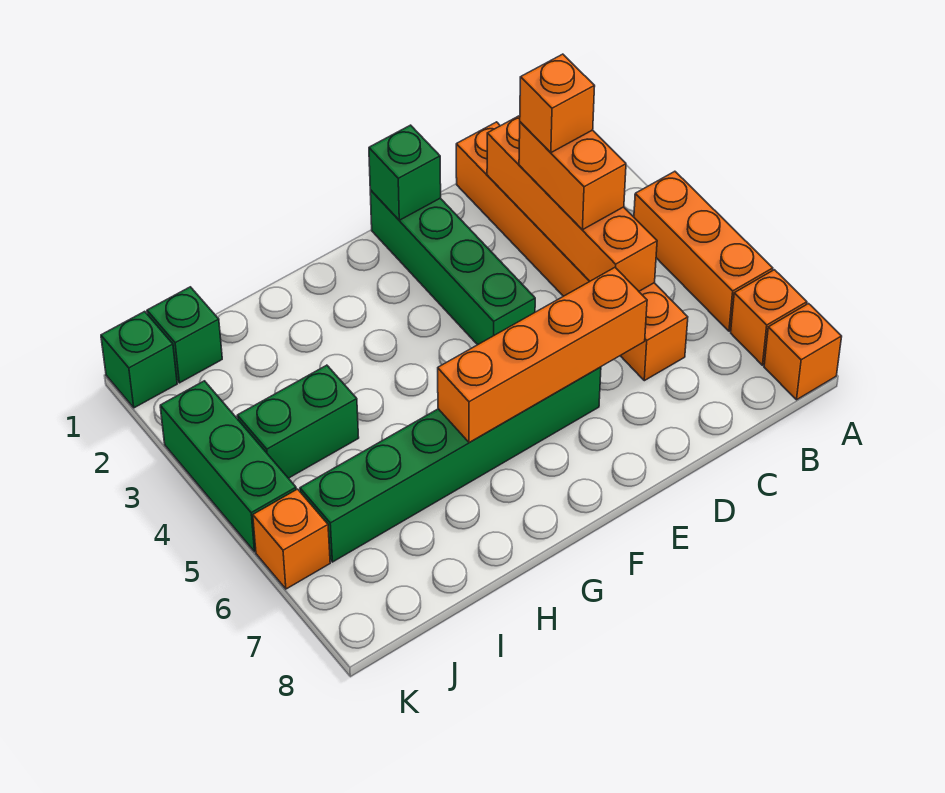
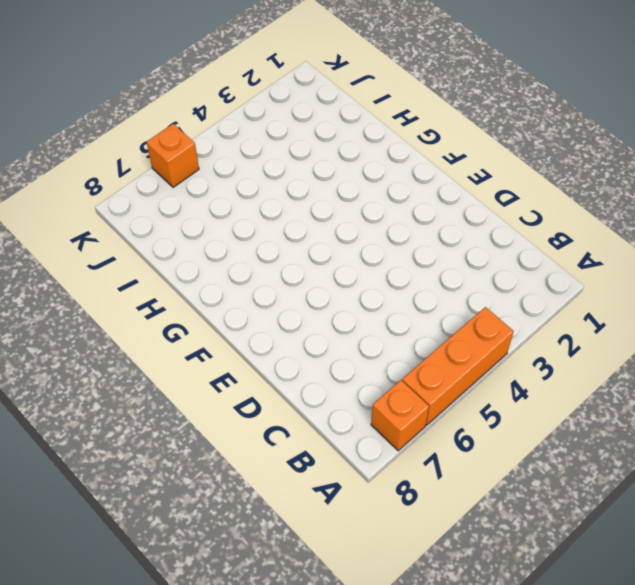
none -> orange brick A8 level 1
none -> orange brick C1:C6 level 1
none -> green brick E1:E4 level 1

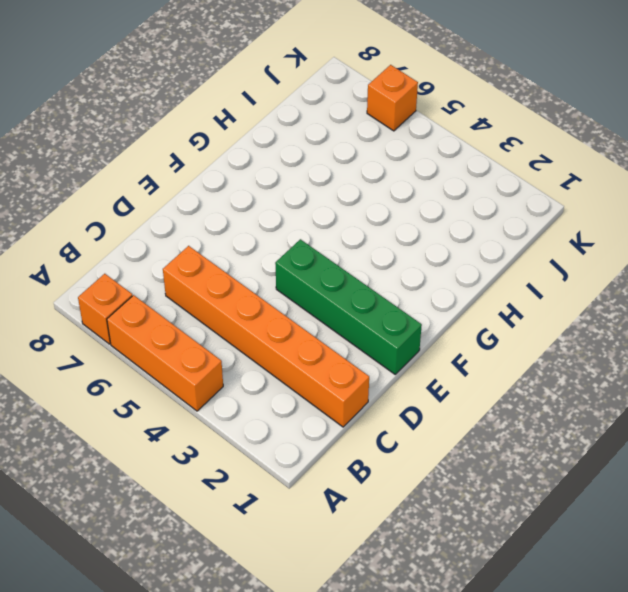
none -> orange brick A8 level 1
none -> green brick E6:J6 level 1
none -> green brick I4:J4 level 1

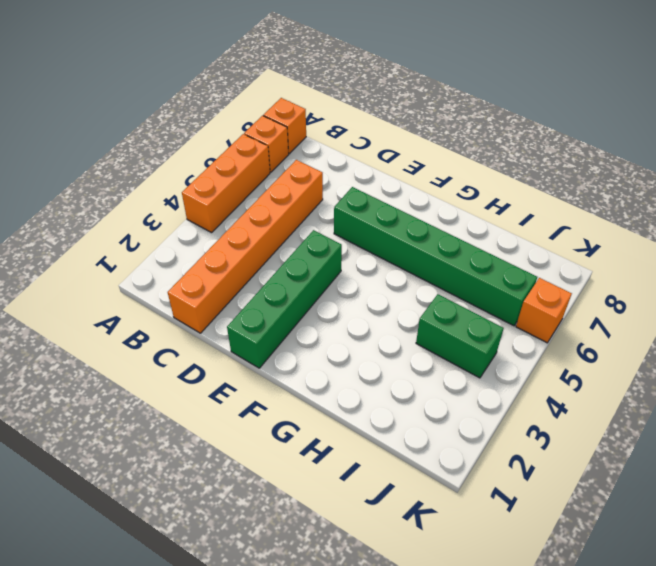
none -> green brick J1 level 1
none -> green brick K1 level 1
none -> green brick K3:K5 level 1

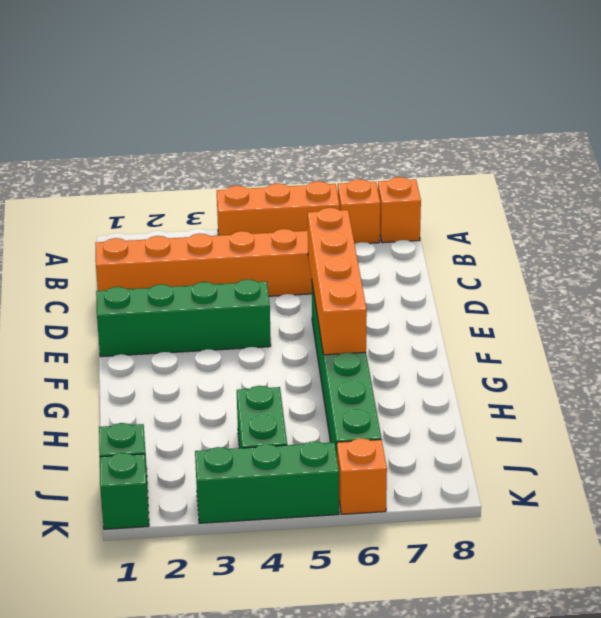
none -> orange brick C2:C5 level 2
none -> green brick E1 level 2
none -> orange brick C3:C4 level 3

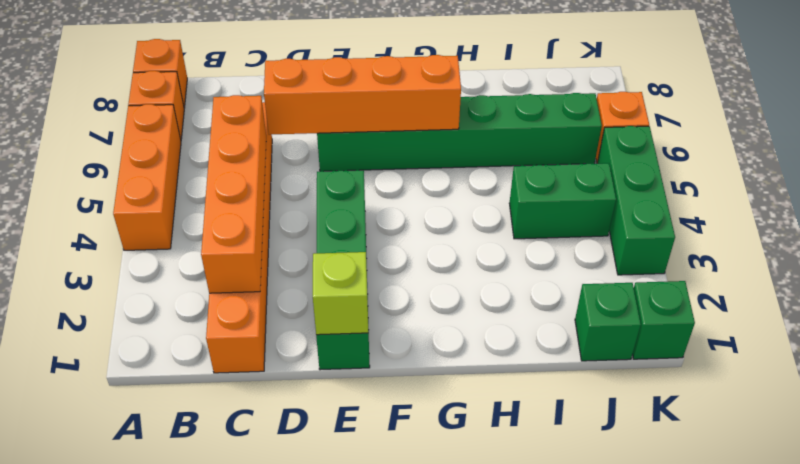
lime brick E1 level 2 -> green brick E1 level 2
none -> orange brick C3:C4 level 3
none -> orange brick C3 level 4

